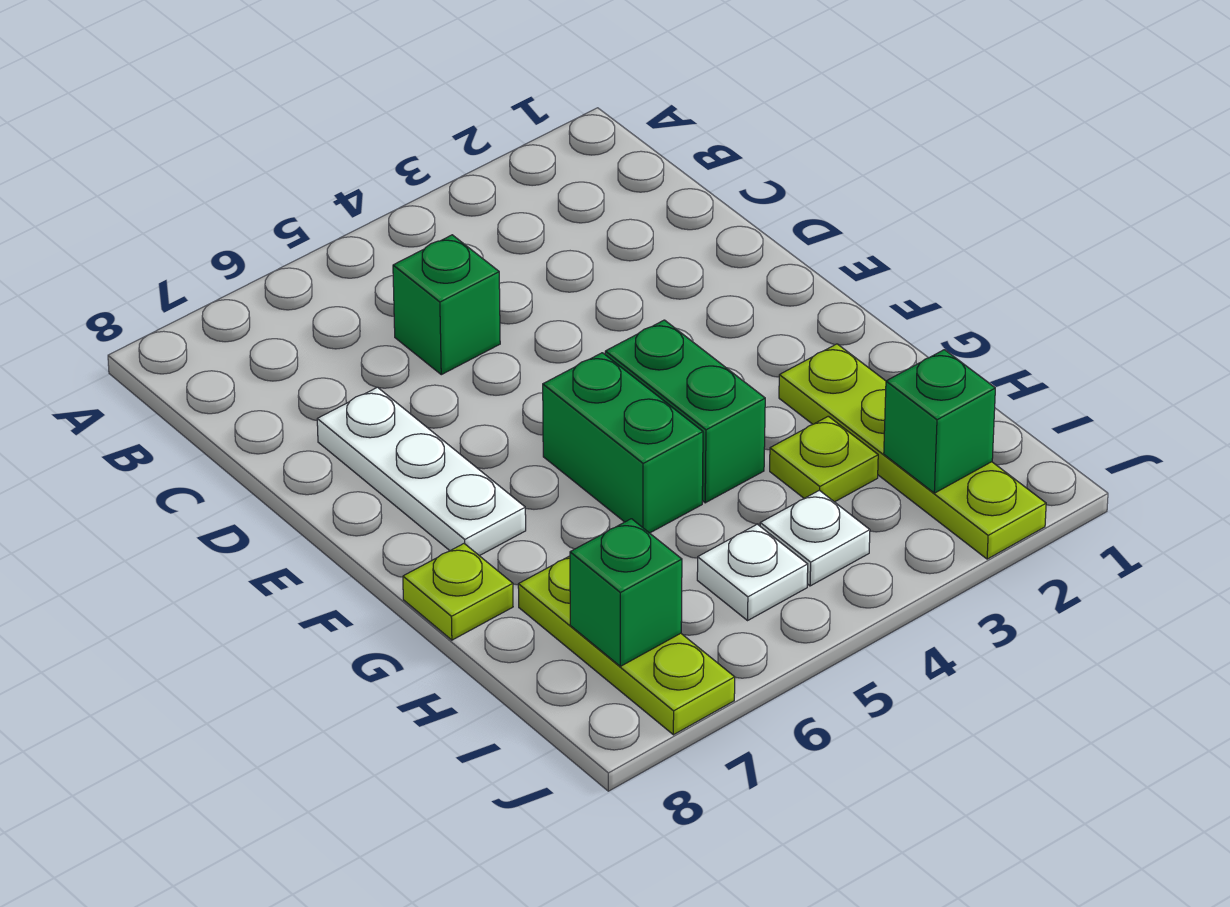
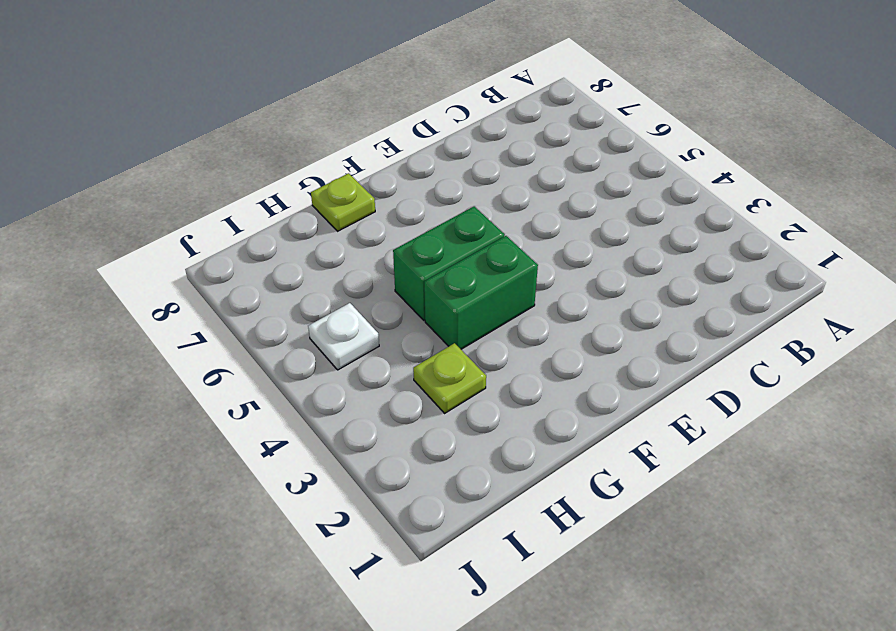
none -> green brick C5 level 1
none -> white plate D7:F7 level 1
none -> lime plate G2:J2 level 1

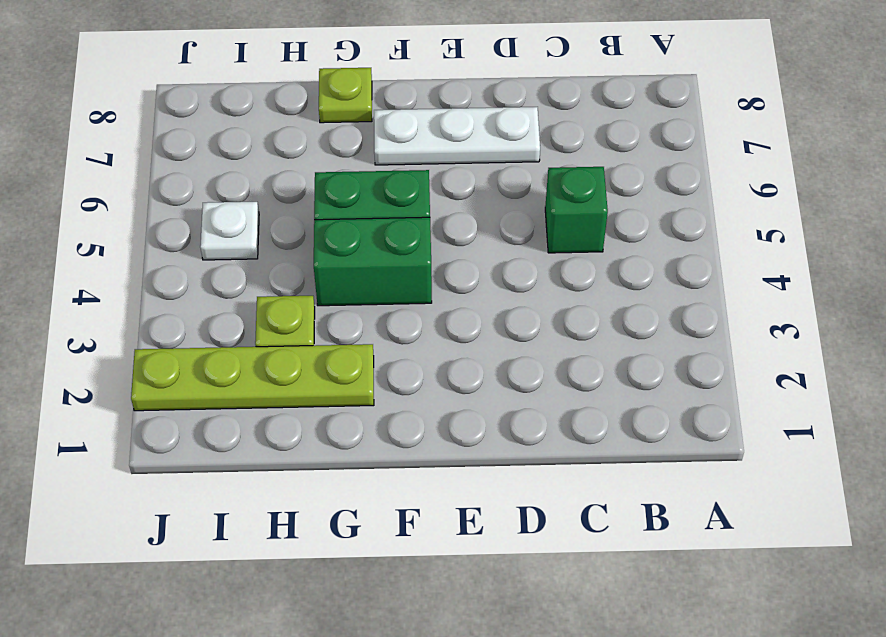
none -> lime plate H7:J7 level 1
none -> white plate I4 level 1
none -> green brick I2 level 2

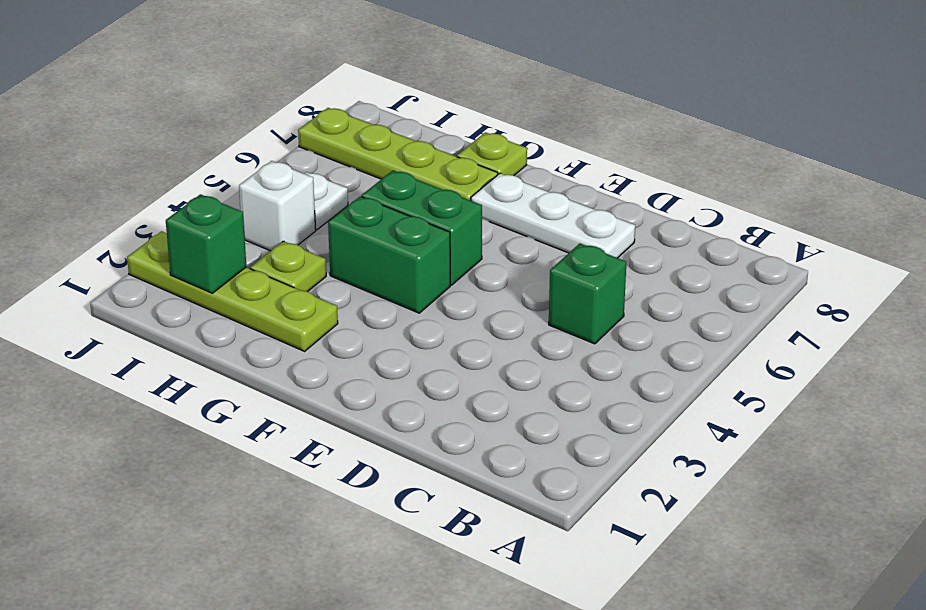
lime plate G7:J7 level 1 -> lime plate H7:J7 level 1
white brick I4 level 1 -> white plate I4 level 1
none -> green brick I7 level 2

